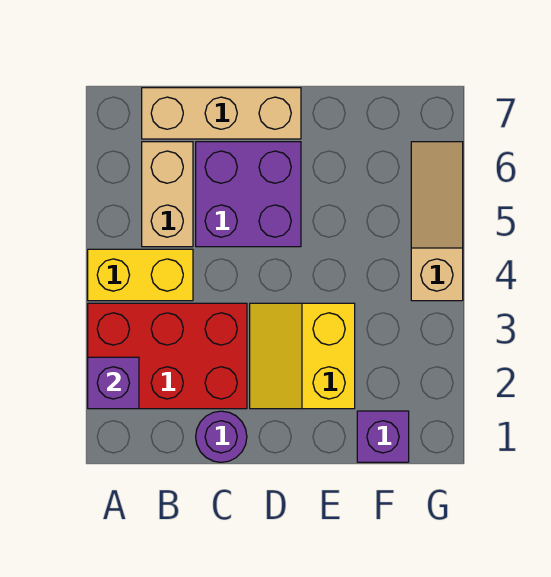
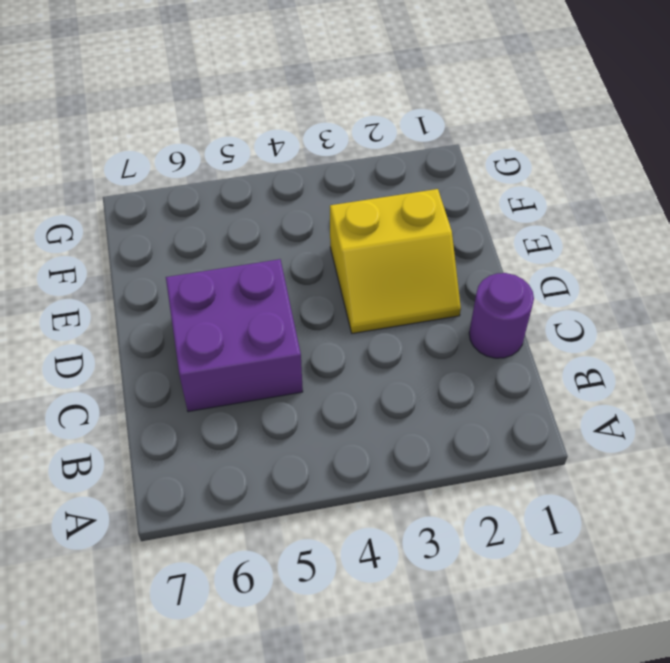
none -> red brick A2:C3 level 1
none -> yellow brick A4:B4 level 1

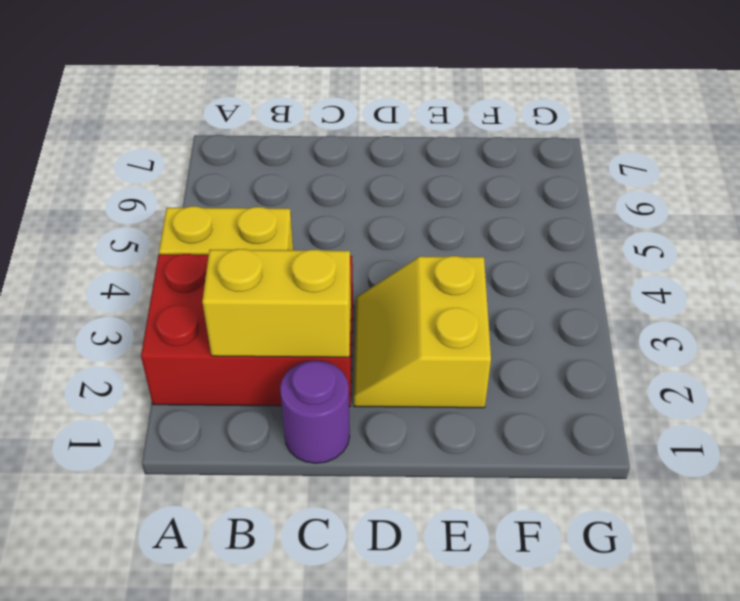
yellow brick B2:C2 level 2 -> none
none -> tan brick B5:B6 level 1
none -> tan brick B7:D7 level 1

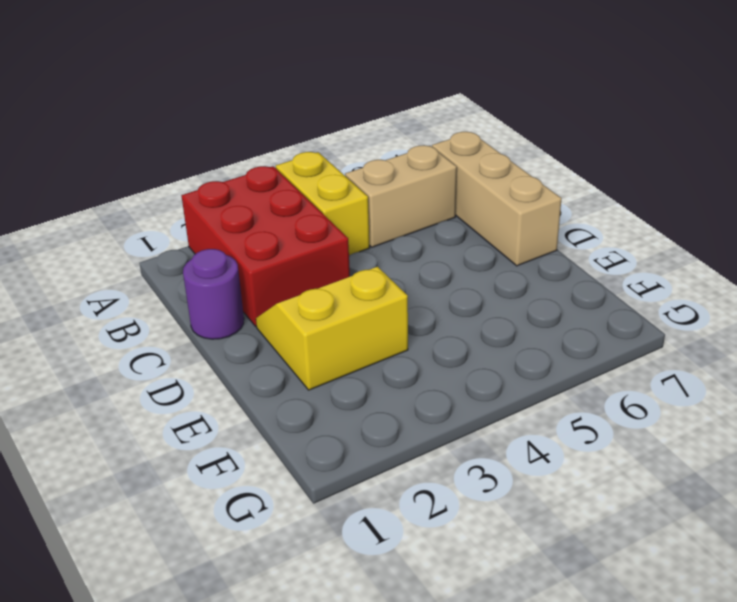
none -> purple brick C5:D6 level 1
none -> purple brick F1 level 1

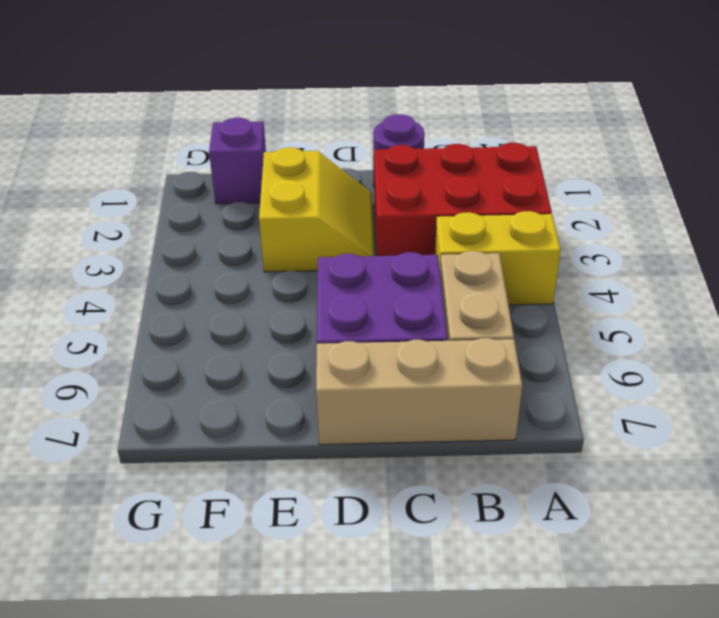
none -> tan slope G4:G6 level 1 top 4
none -> purple brick A2 level 2

